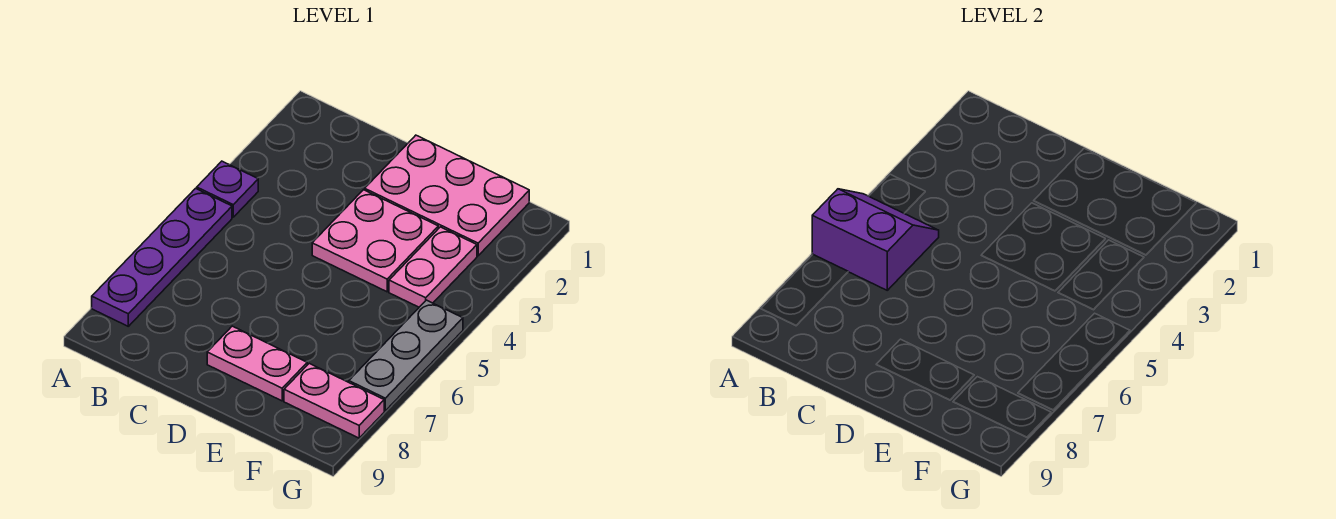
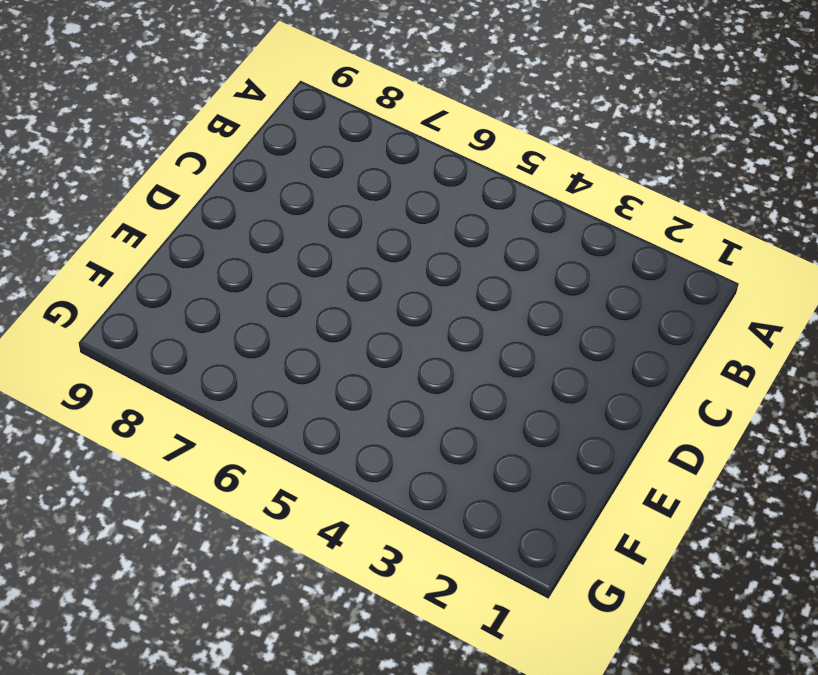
none -> purple plate A4 level 1
none -> purple plate A5:A8 level 1

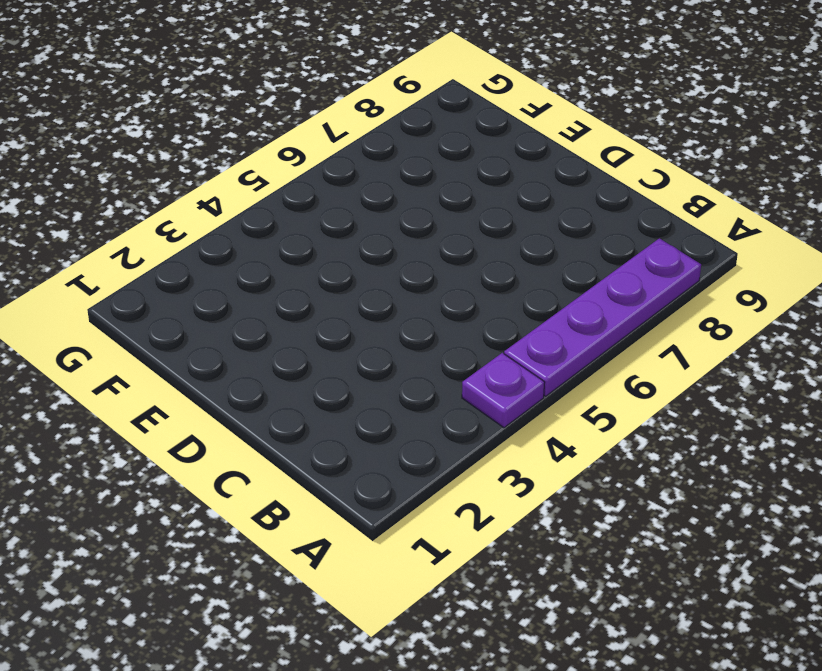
none -> pink plate D1:F2 level 1
none -> pink plate D3:E4 level 1

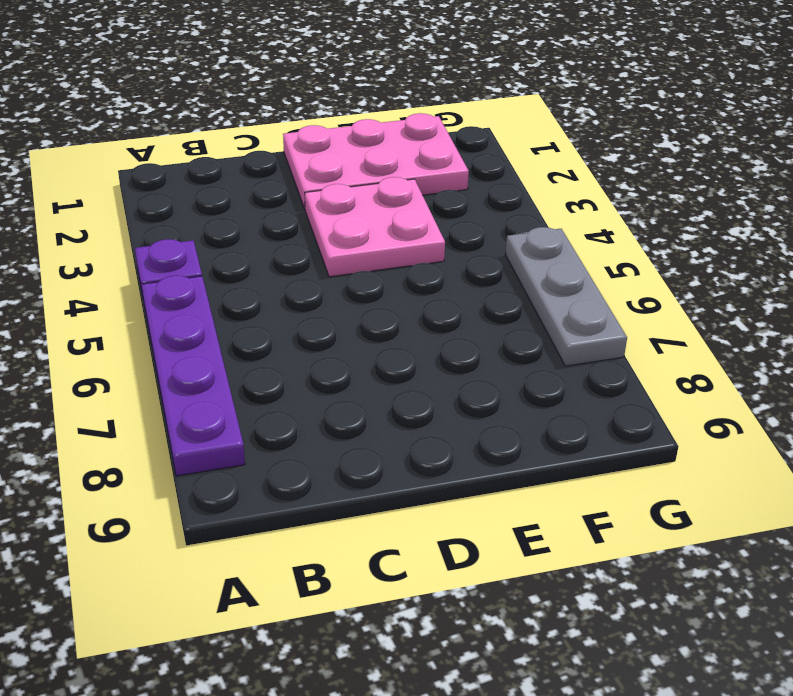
none -> pink plate D8:E8 level 1
none -> pink plate F3:F4 level 1

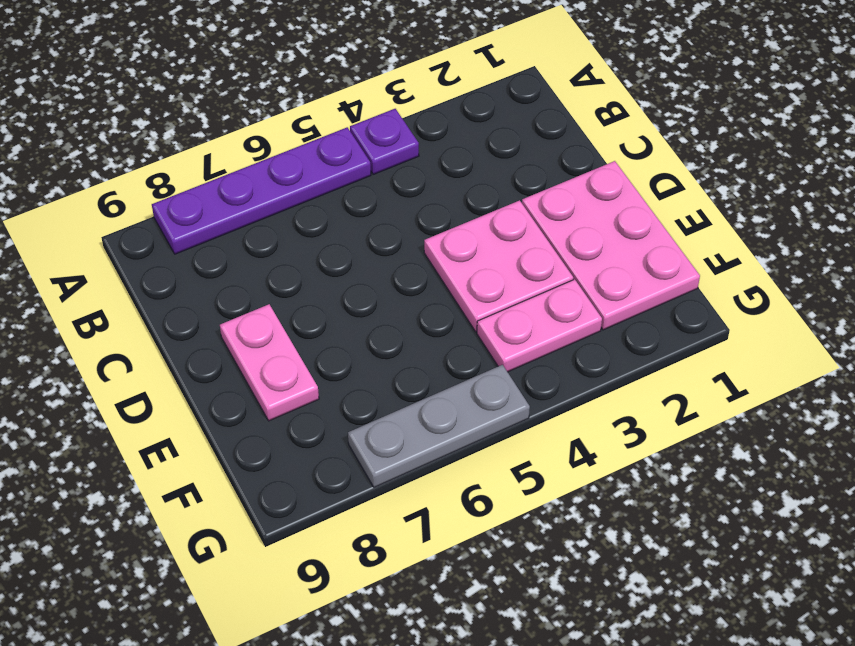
none -> pink plate F8:G8 level 1
none -> purple slope A5:B6 level 2 top 6

